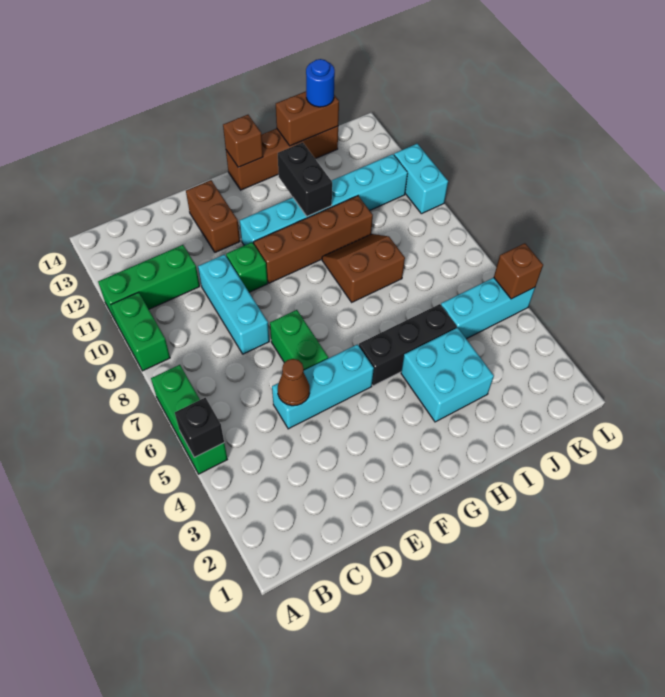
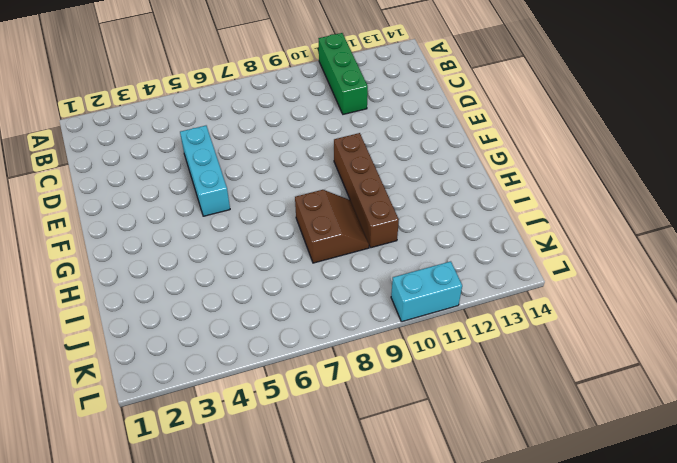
none -> green brick A5:A7 level 1
none -> green brick A9:A10 level 1
none -> cyan brick D8:D10 level 1

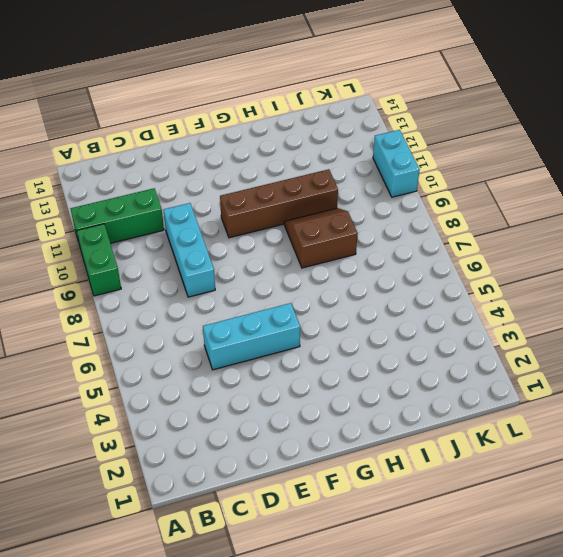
none -> green brick A5:A7 level 1
none -> green brick E6:E7 level 1
none -> green brick E10 level 1

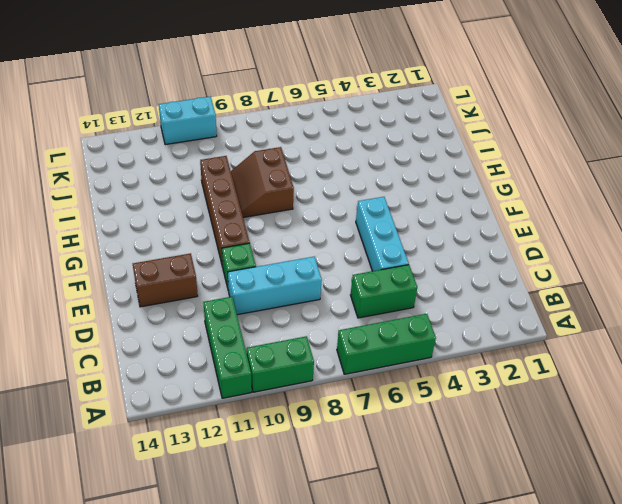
green brick C5:C6 level 1 -> green brick E6:E7 level 1
none -> cyan brick F11:K11 level 1
none -> black brick G5:I5 level 1
none -> brown brick G14:J14 level 1

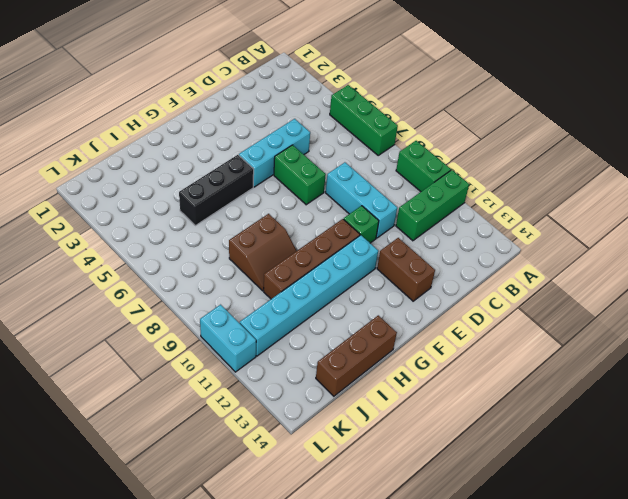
brown brick H14:J14 level 1 -> brown brick G14:J14 level 1
none -> cyan brick H3:I4 level 1
none -> cyan brick J5:L5 level 1
none -> black brick A5 level 2

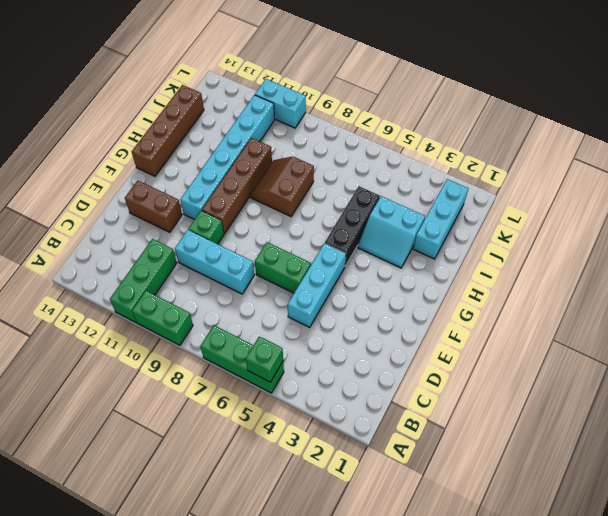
green brick A5 level 2 -> black brick A5 level 2
cyan slope H3:I4 level 1 top I -> cyan brick H3:I4 level 1
cyan brick I2:K2 level 1 -> cyan brick J5:L5 level 1
none -> brown cone D5 level 2
none -> brown brick G14 level 2
none -> black brick H11:H12 level 2

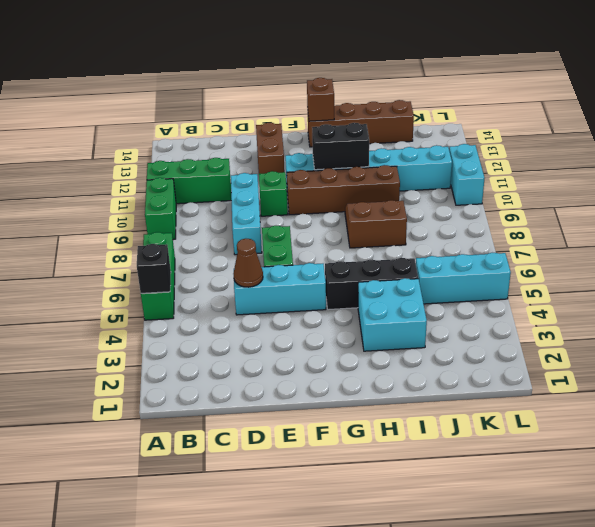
black brick G11:H11 level 2 -> black brick H11:H12 level 2
none -> brown brick I14:J14 level 2
none -> brown brick L5 level 2
none -> blue round brick J14 level 3

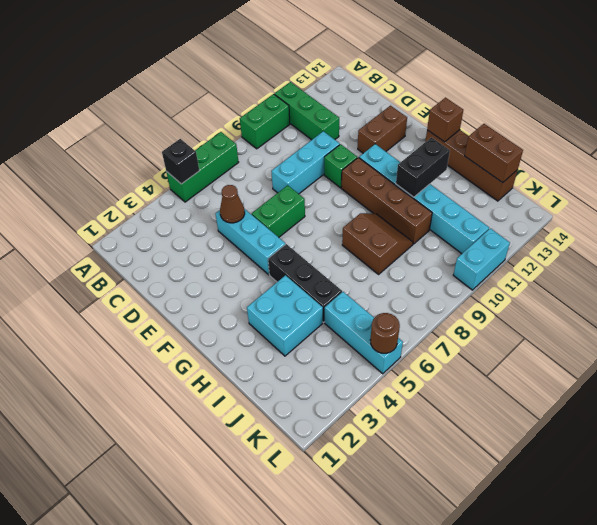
brown round brick L5 level 2 -> brown brick L5 level 2
none -> blue round brick J14 level 3

